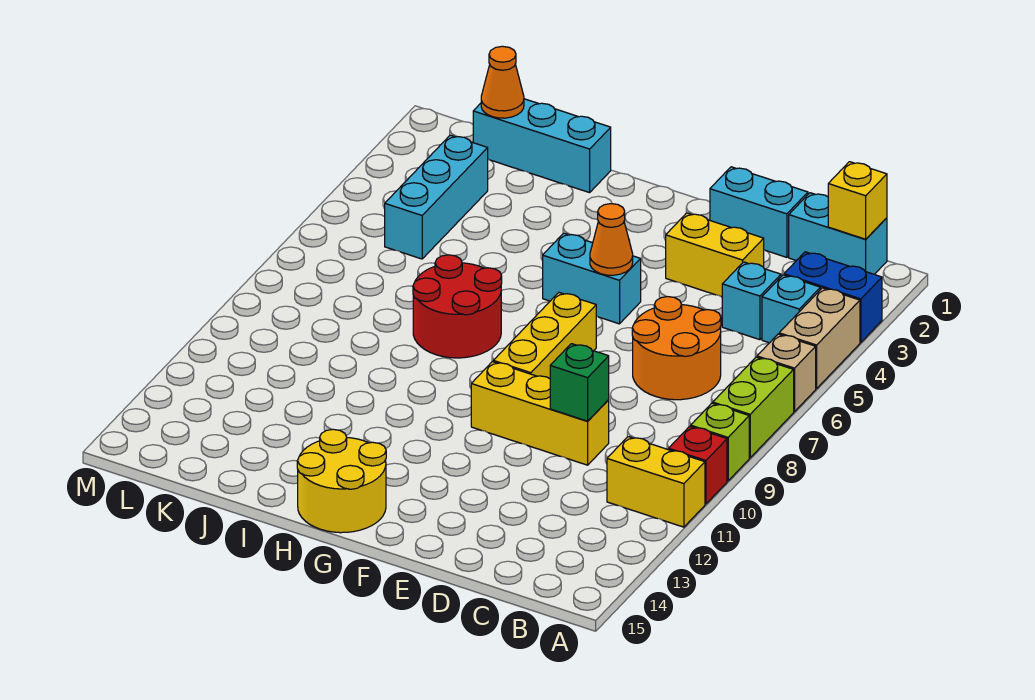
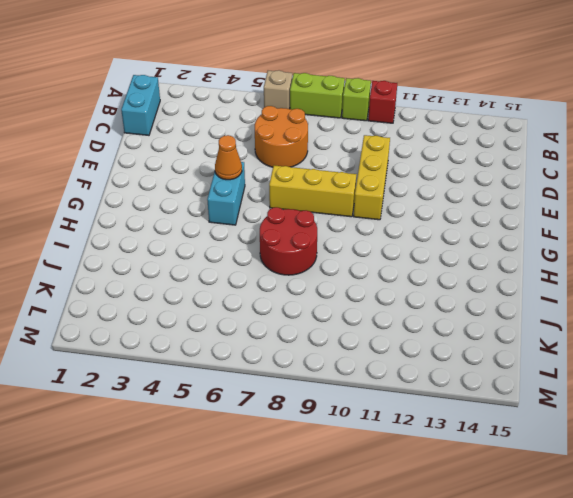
none -> blue brick A3:B3 level 1
none -> tan brick A4:A5 level 1
none -> yellow brick A11:B11 level 1

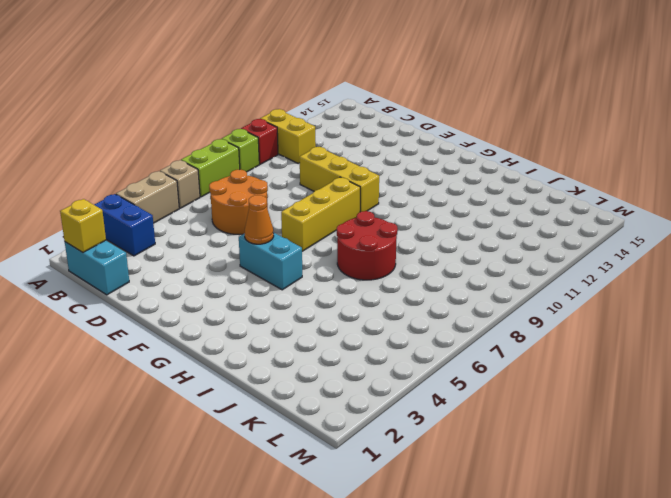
none -> cyan brick B4 level 1
none -> cyan brick C4 level 1
none -> cyan brick D1:E1 level 1

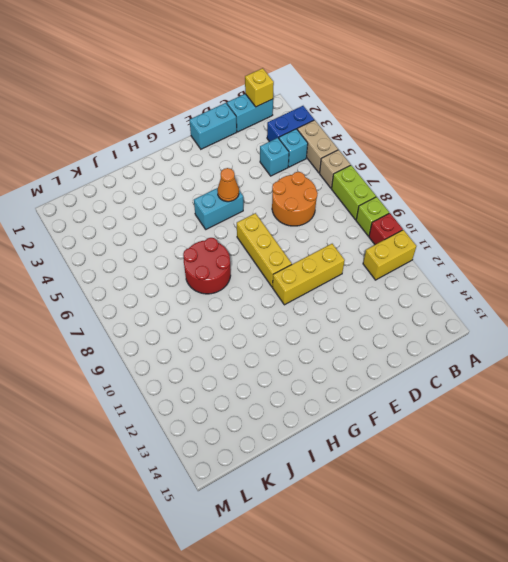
none -> yellow brick D3:E3 level 1
none -> yellow round brick G14:H15 level 1
none -> cyan brick I1:K1 level 1

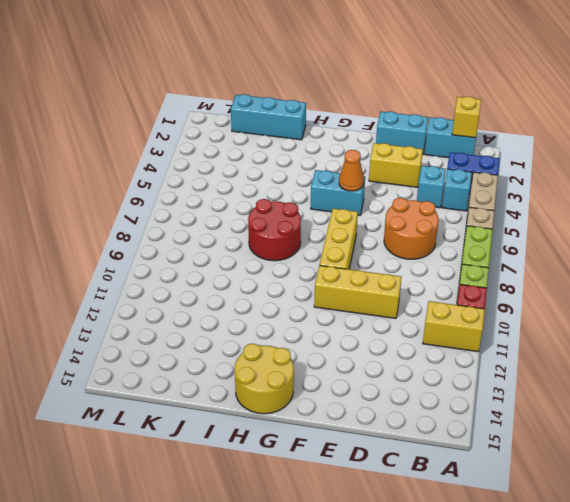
none -> cyan brick K3:K5 level 1
none -> green brick D10 level 2
none -> orange cone K1 level 2

